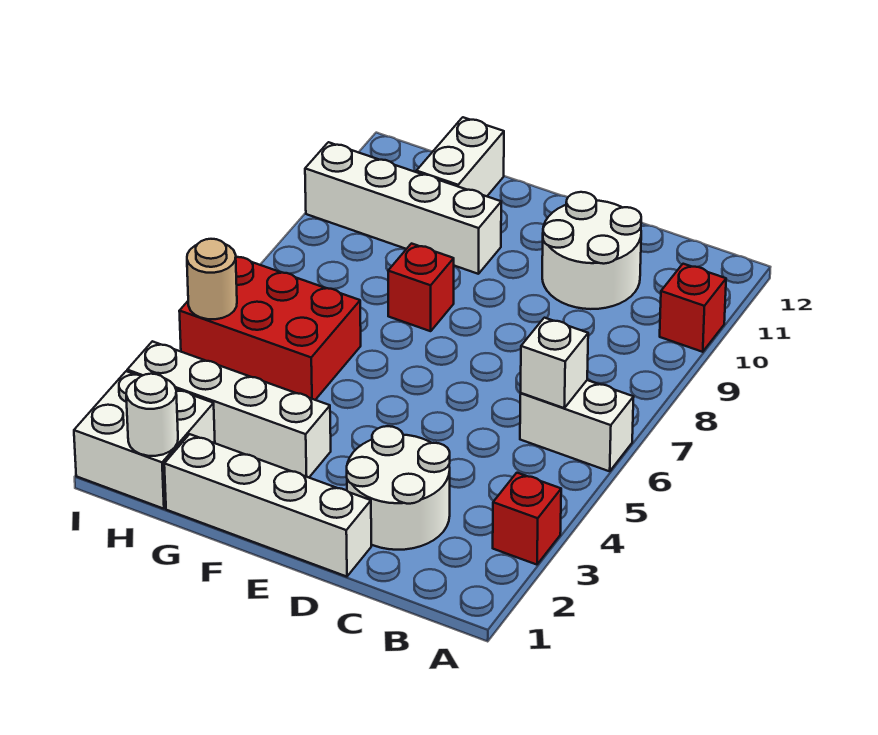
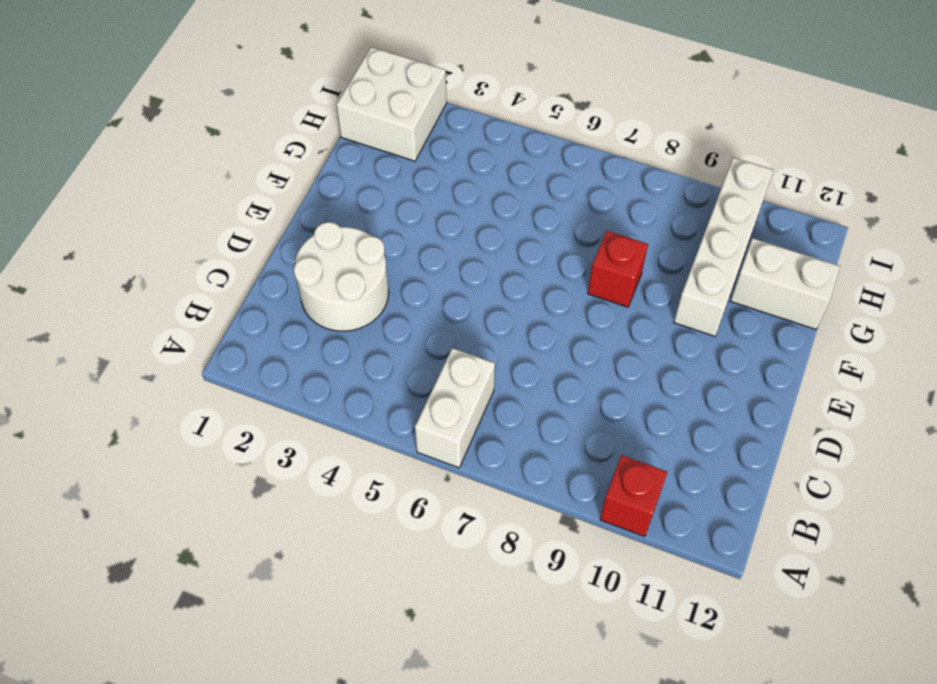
none -> red brick A3 level 1
none -> white round brick C10:D11 level 1
none -> white brick D1:G1 level 1

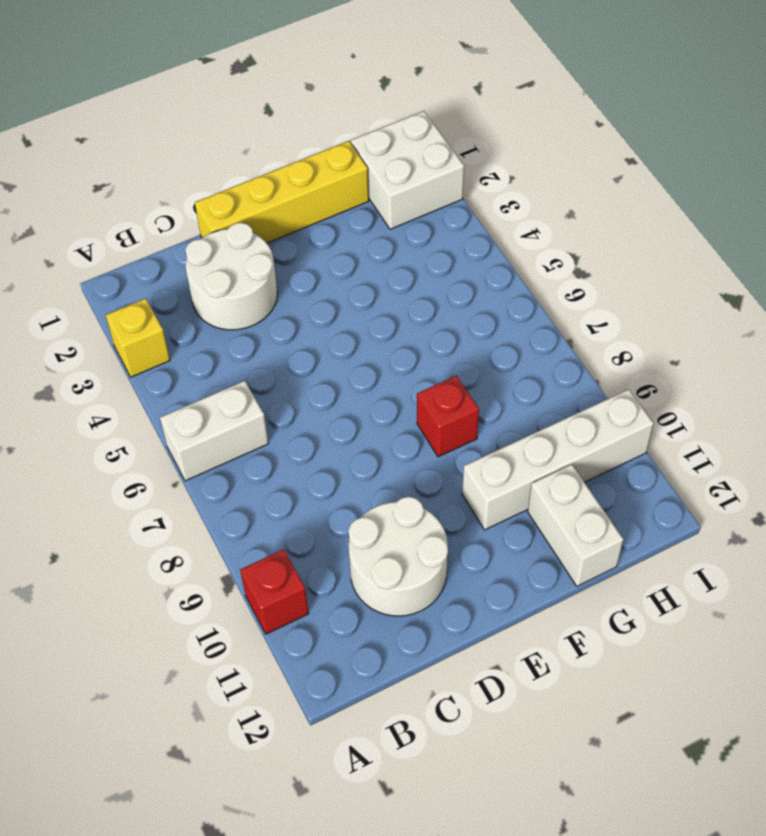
yellow brick A3 level 1 -> red brick A3 level 1
yellow brick D1:G1 level 1 -> white brick D1:G1 level 1
none -> white brick F3:I3 level 1
none -> red brick G5:I6 level 1
none -> white brick B6 level 2

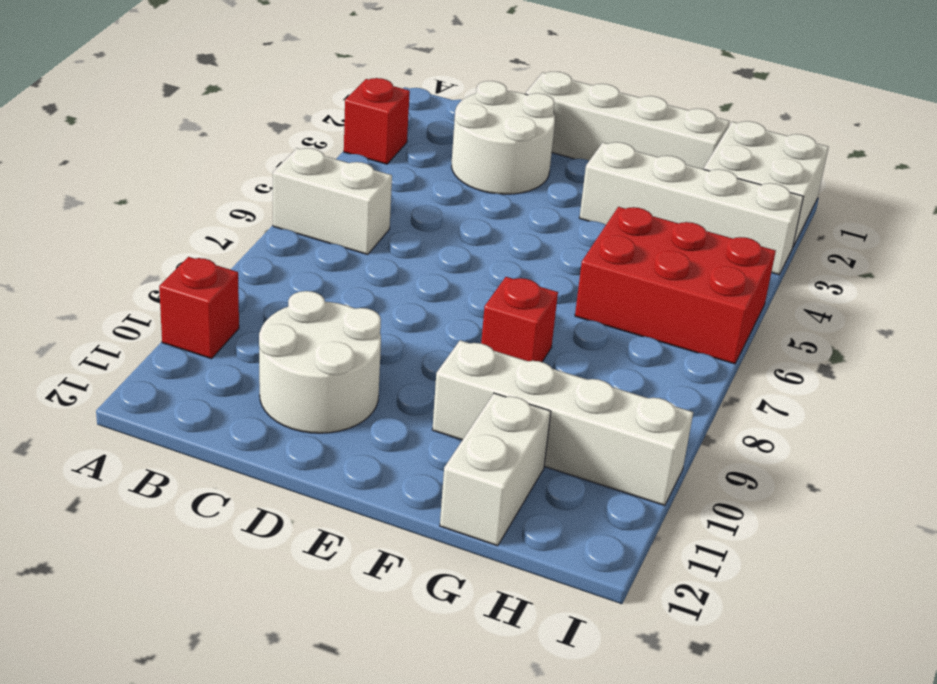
none -> white brick B6 level 2
none -> white round brick H1 level 2
none -> tan round brick I5 level 2

